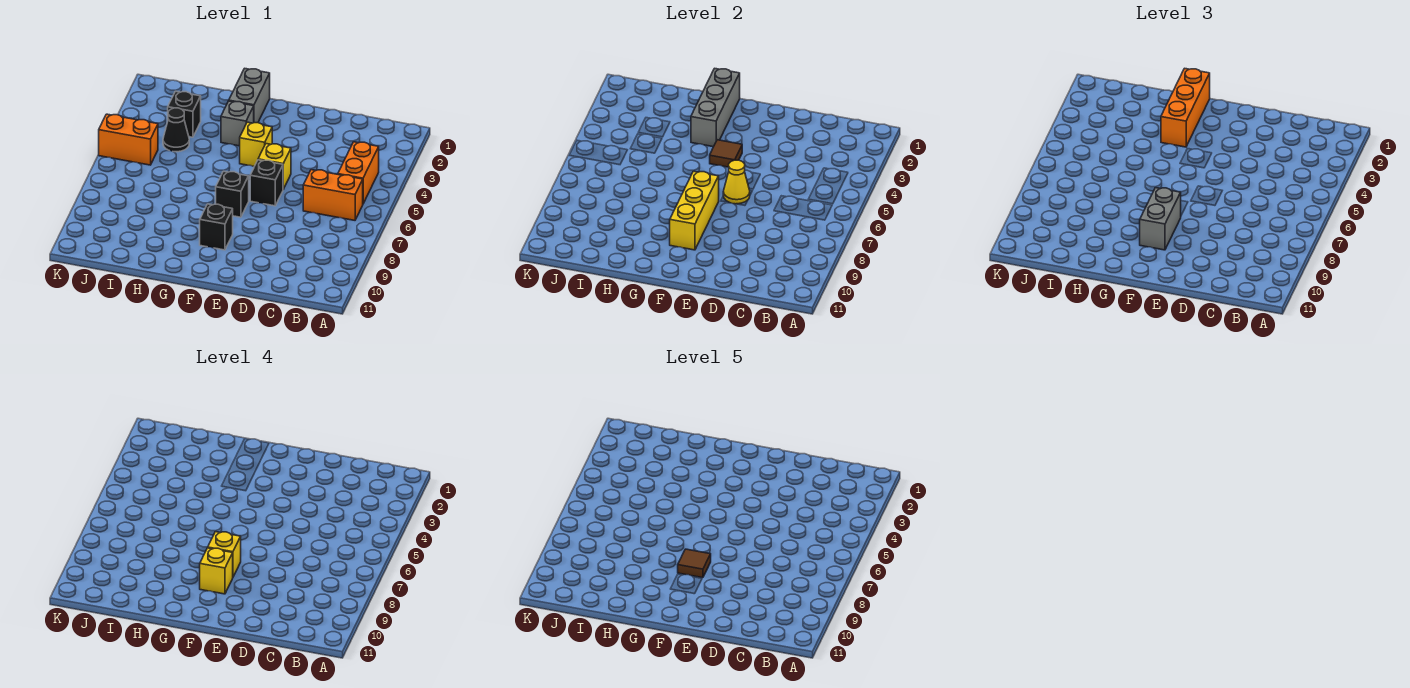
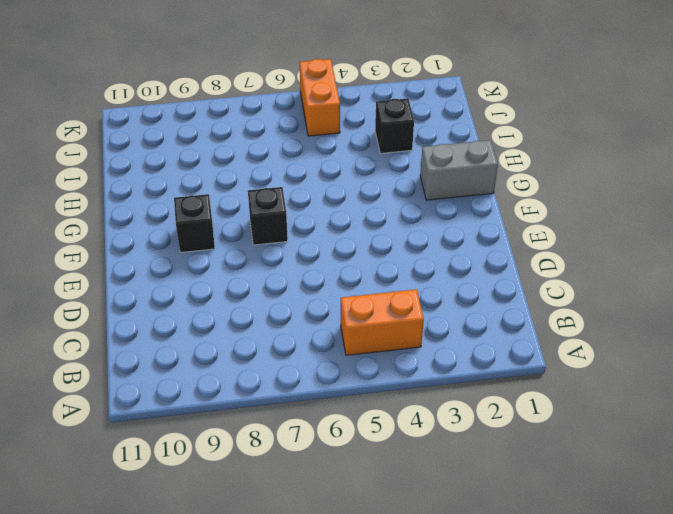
none -> orange brick B6:C6 level 1
none -> yellow brick E5 level 1
none -> black brick E6 level 1

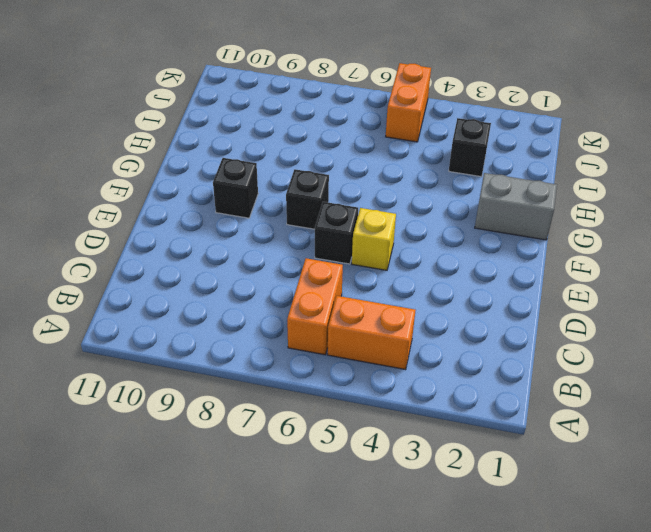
none -> yellow brick F4 level 1
none -> grey brick G3 level 1
none -> black cone I4 level 1

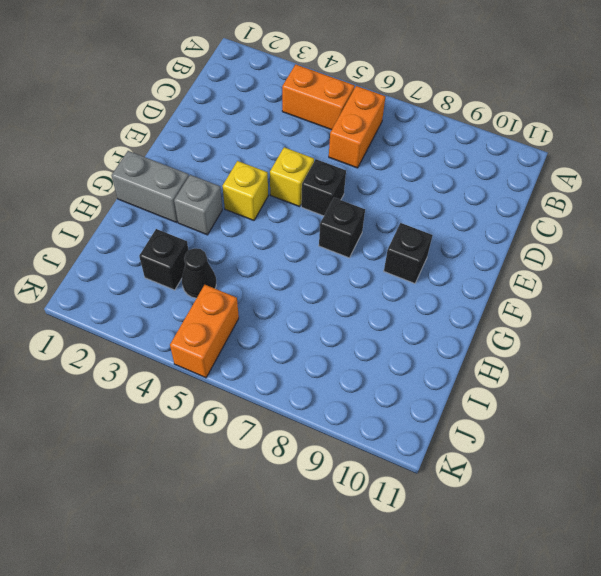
none -> yellow cone E6 level 2
none -> brown tile F4 level 2
none -> yellow brick F7:F9 level 2

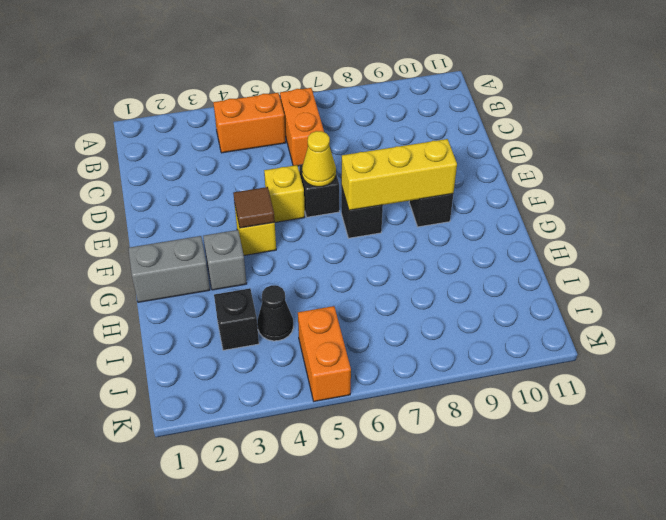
none -> grey brick G1:G3 level 2
none -> grey brick F8:F9 level 3
none -> orange brick G1:G3 level 3

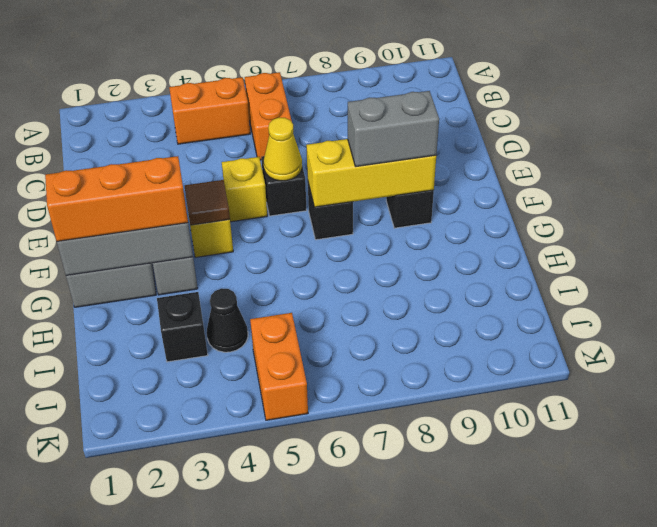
none -> yellow brick F8 level 4
none -> yellow brick F9 level 4
none -> brown tile F8 level 5

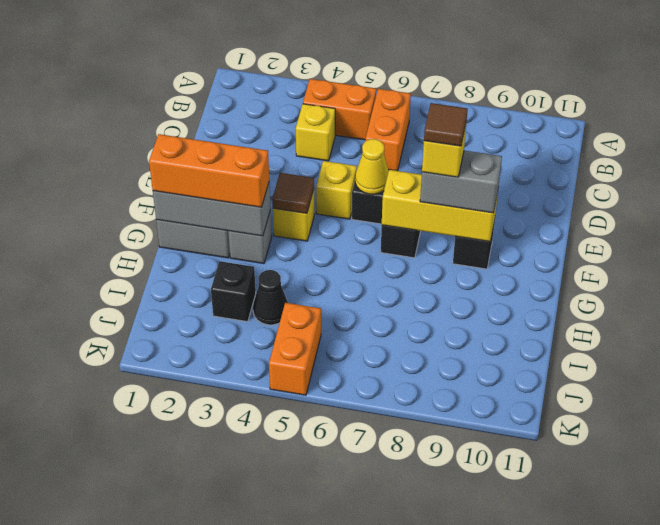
yellow brick C4 level 1 -> yellow brick F9 level 4

